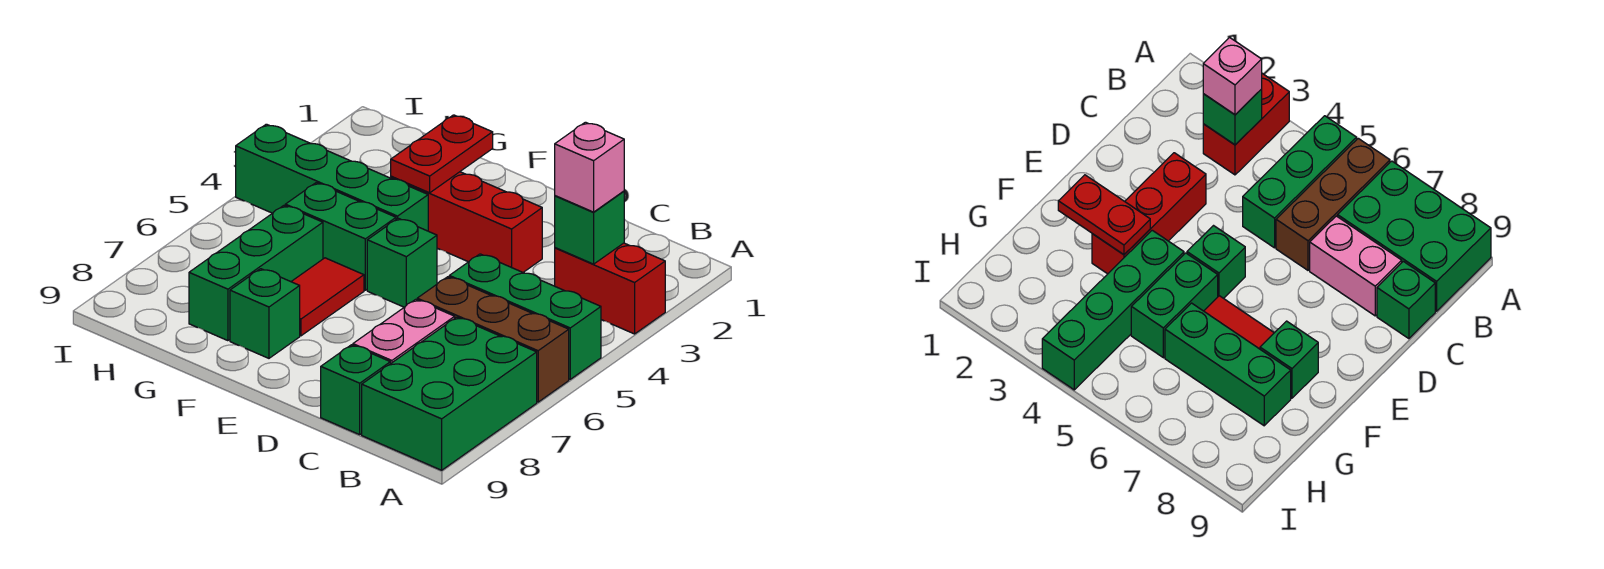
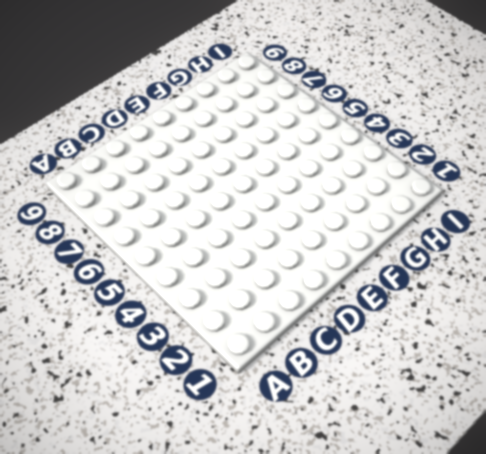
none -> red brick A3:B3 level 1
none -> green brick A5:C5 level 1
none -> brown brick A6:C6 level 1

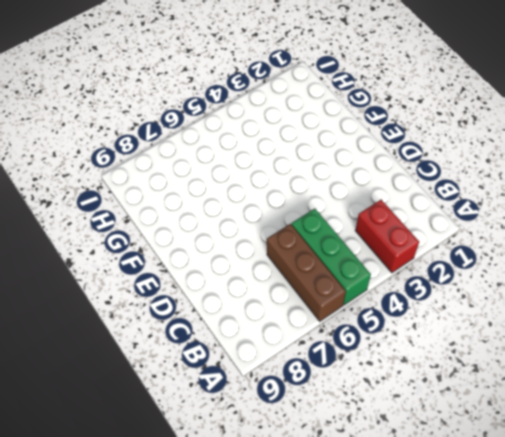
none -> green brick A7:B9 level 1
none -> pink brick C7:C8 level 1
none -> green brick C9 level 1

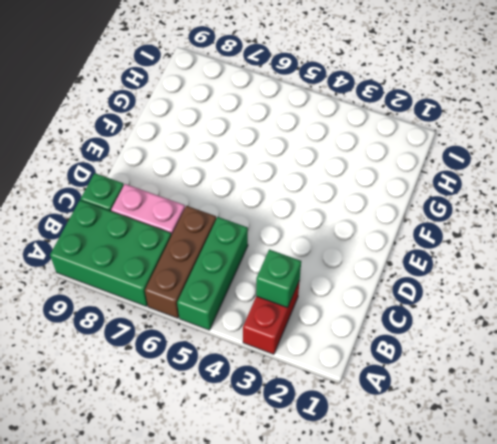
none -> red brick D3:F3 level 1
none -> green brick E5 level 1
none -> green brick F4:I4 level 1

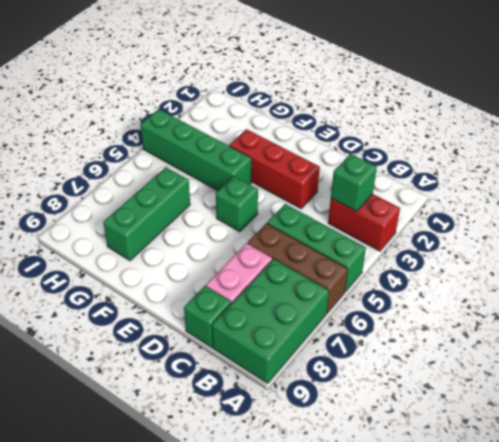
none -> green brick F5:G5 level 1
none -> red tile F6:F7 level 1
none -> green brick F8 level 1

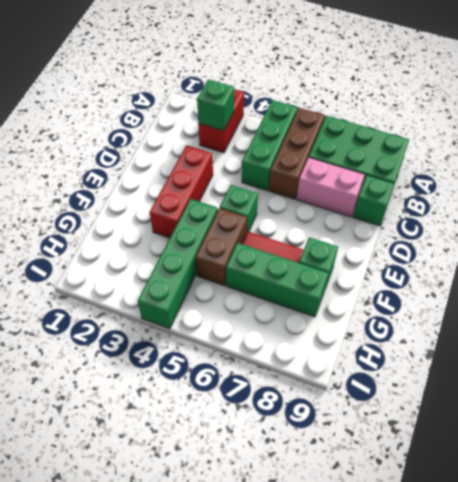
brown brick F5:G5 level 1 -> green brick F5:G5 level 1
none -> red plate F2:F3 level 2
none -> pink brick B3 level 3

